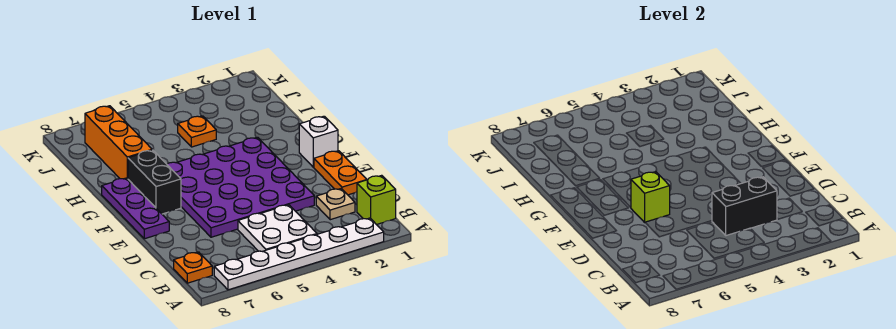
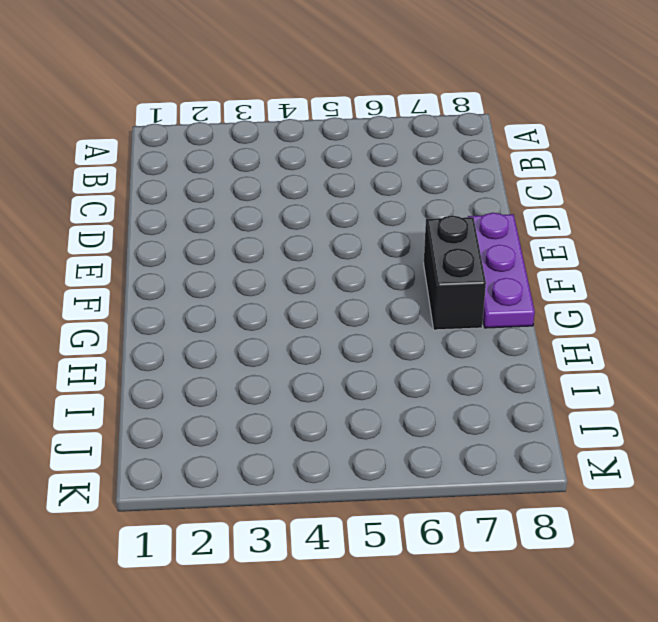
none -> white plate A2:A7 level 1
none -> lime brick B1 level 1
none -> white plate B4:C5 level 1

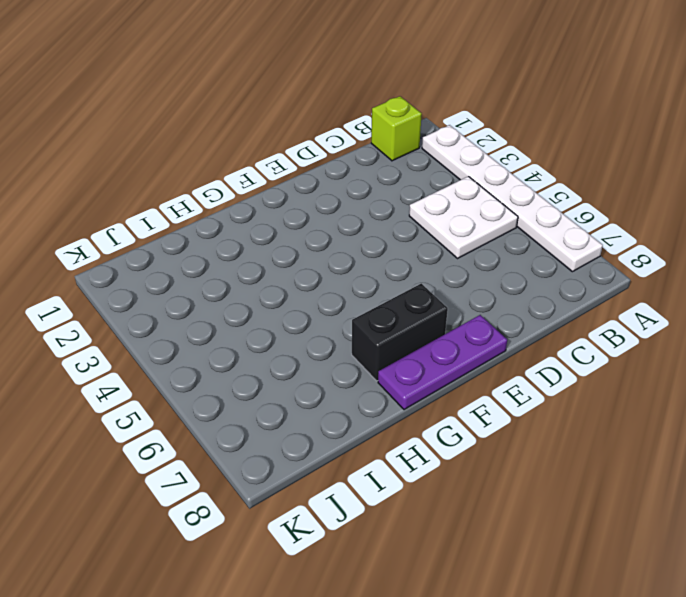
none -> orange plate B8 level 1
none -> tan plate C2 level 1
none -> orange plate D1:E1 level 1

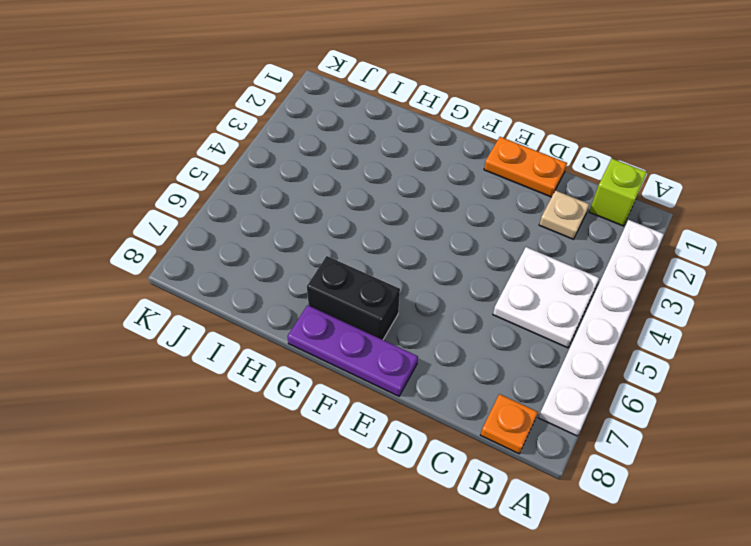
none -> purple plate D3:G6 level 1
none -> white brick F1 level 1
none -> orange brick H7:J7 level 1

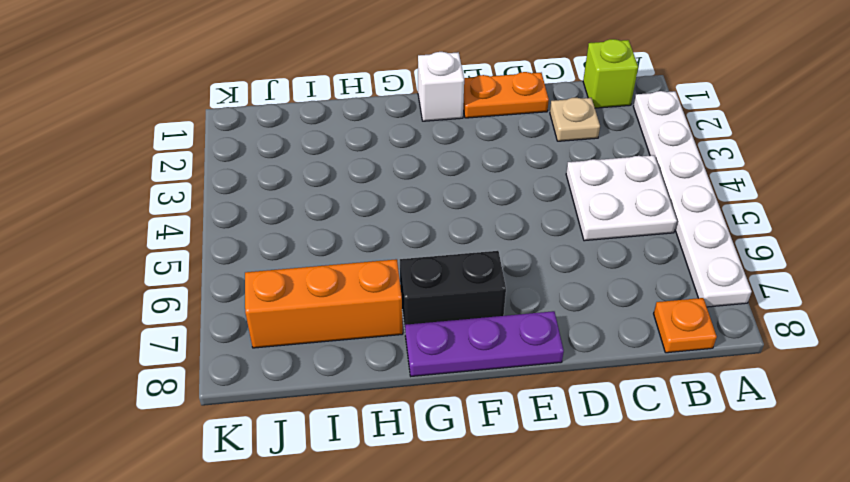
none -> purple plate D3:G6 level 1
none -> orange plate I4 level 1
none -> black brick C3:C4 level 2

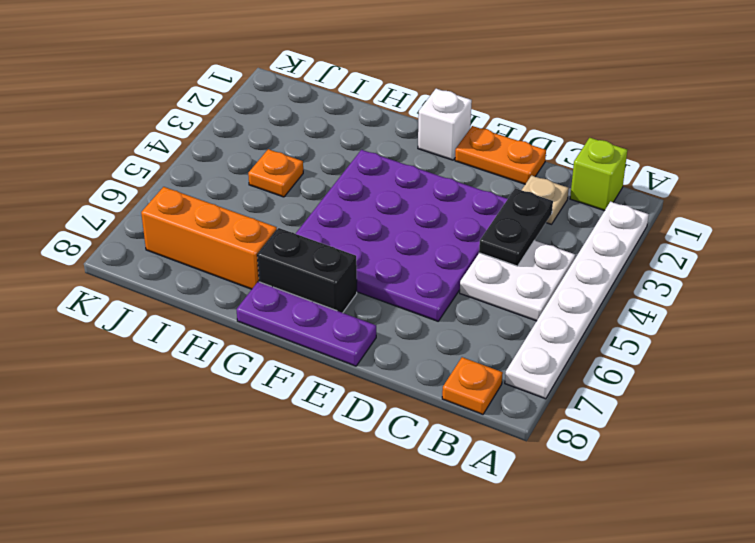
black plate C3:C4 level 2 -> black brick C3:C4 level 2
none -> lime brick E6 level 2

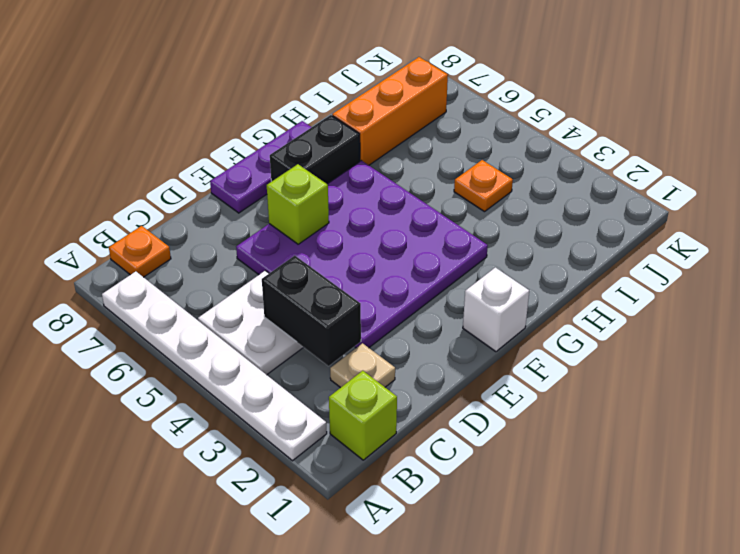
none -> orange plate D1:E1 level 1

